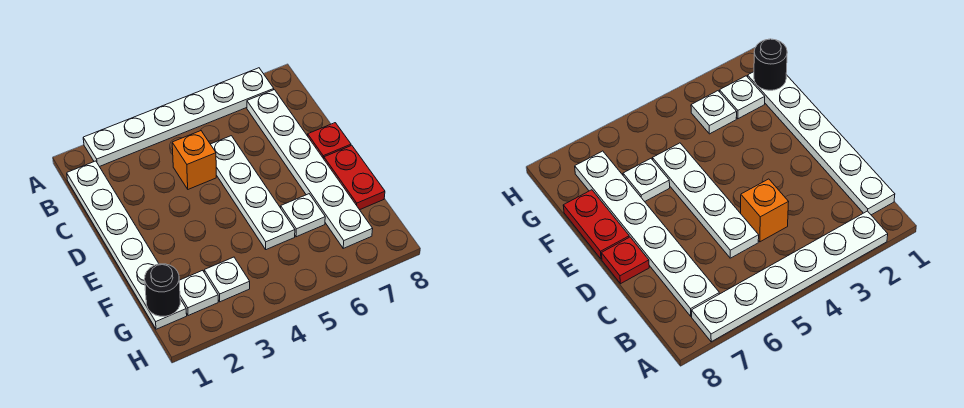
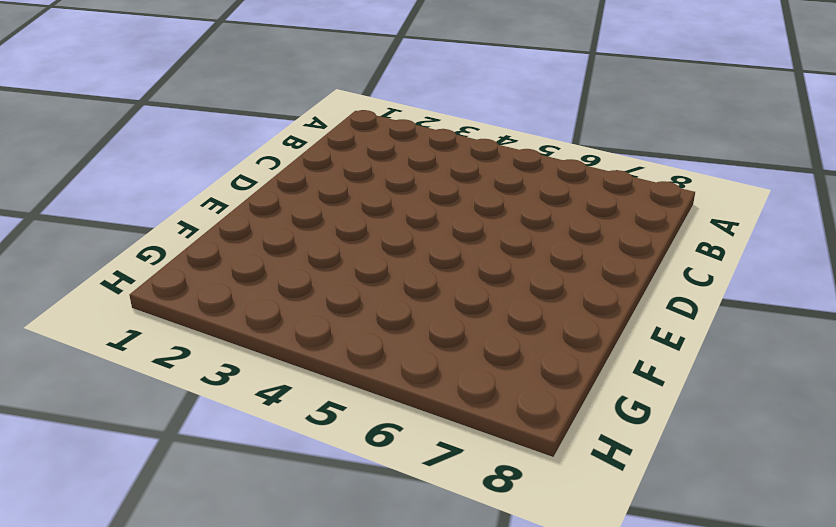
none -> white plate A2:A7 level 1
none -> white plate B1:G1 level 1

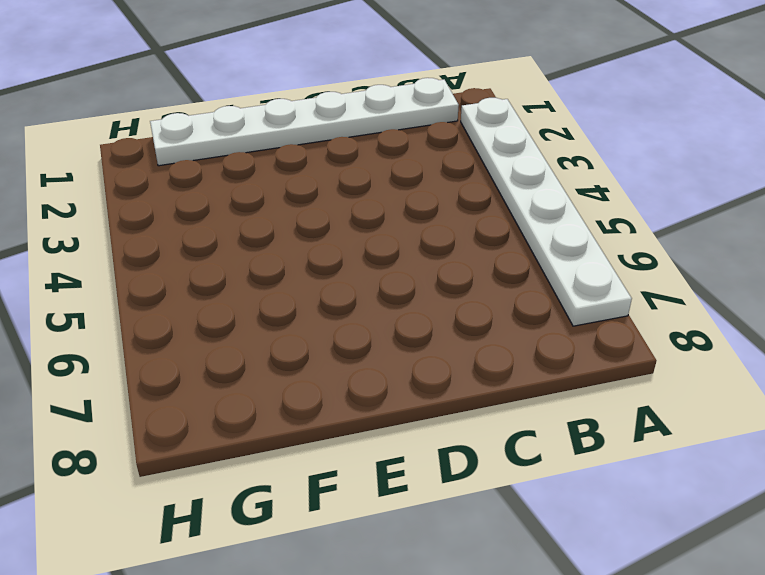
none -> white plate B7:G7 level 1
none -> orange brick C4 level 1

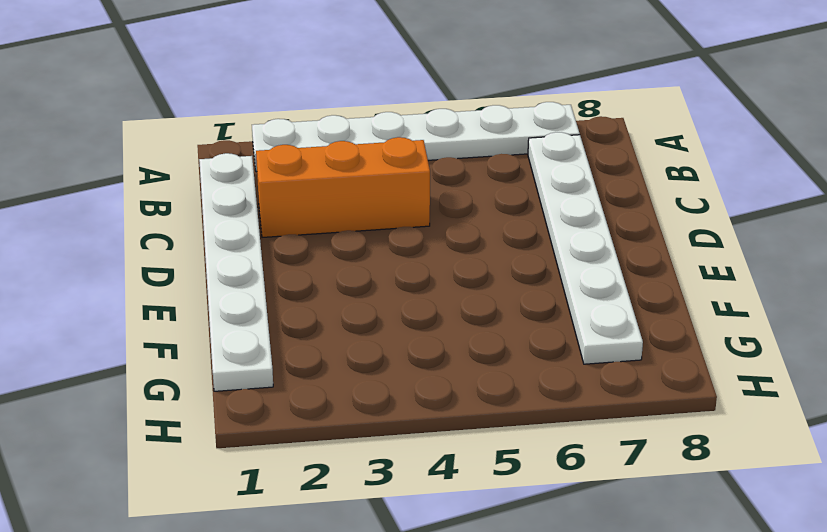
orange brick C2:C4 level 1 -> orange brick C4 level 1
none -> white plate C5:F5 level 1
none -> red plate D8 level 1

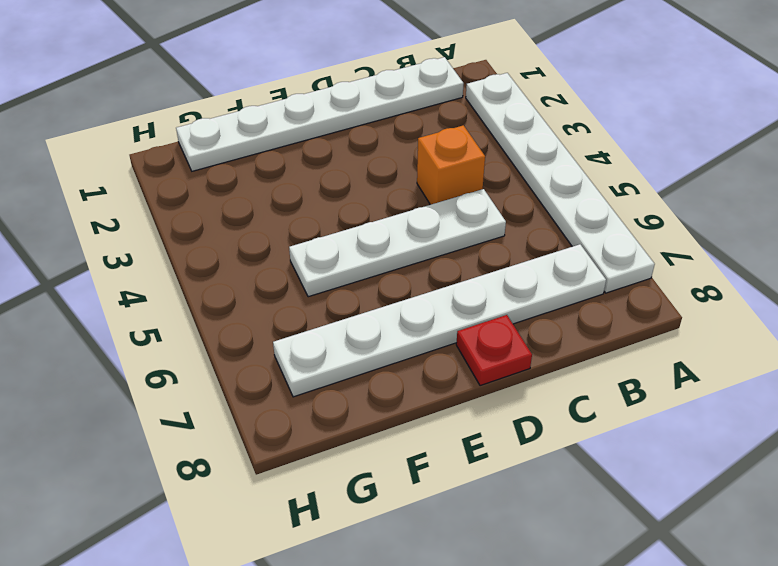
none -> red plate E8:F8 level 1
none -> white plate F6 level 1

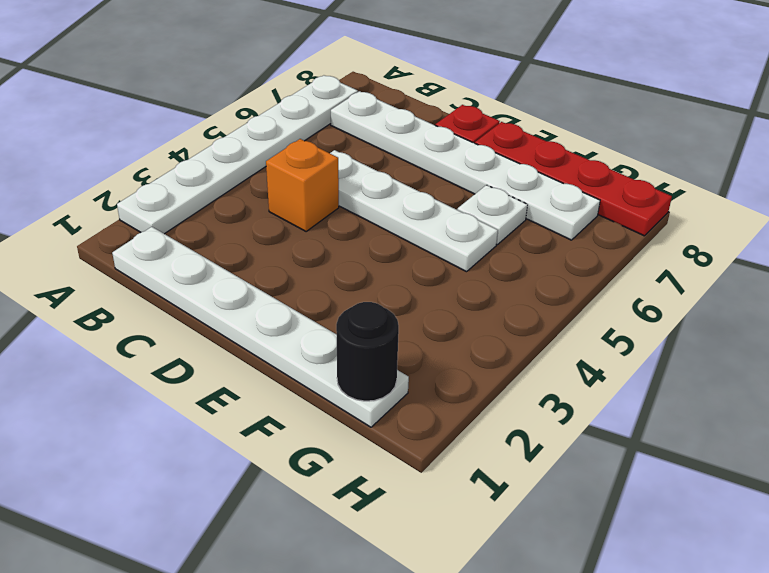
red plate E8:H8 level 1 -> red plate E8:F8 level 1
none -> white plate G2 level 1
none -> white plate G3 level 1

